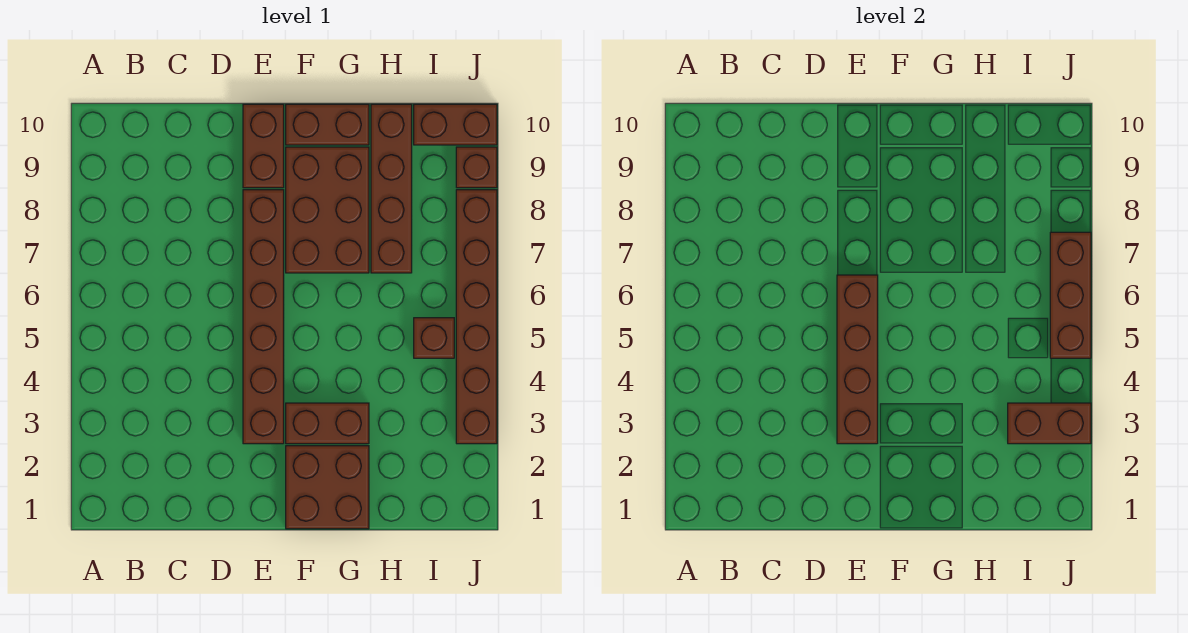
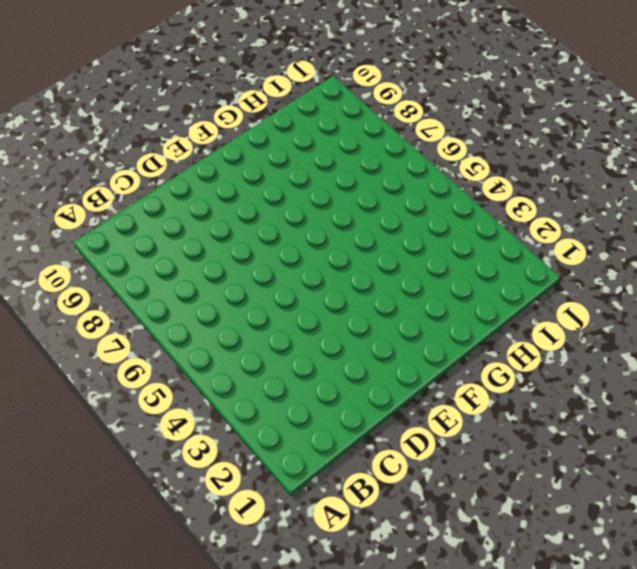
none -> brown brick E3:E8 level 1
none -> brown brick E9:E10 level 1
none -> brown brick F1:G2 level 1

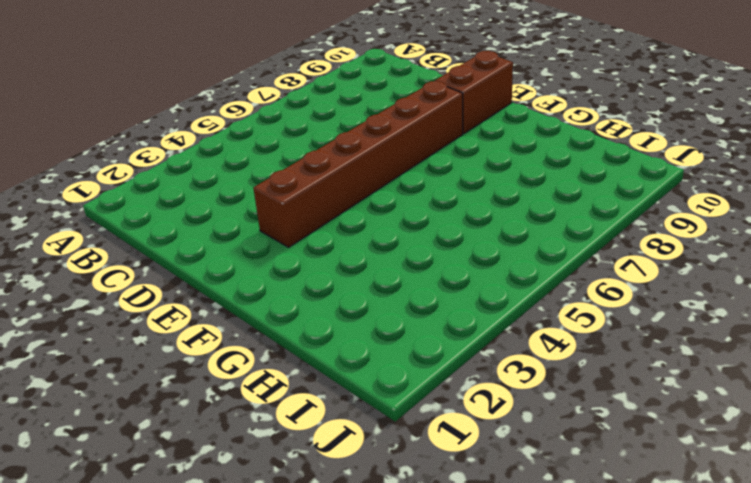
none -> brown brick F1:G2 level 1
none -> brown brick F3:G3 level 1
none -> brown brick F7:G9 level 1

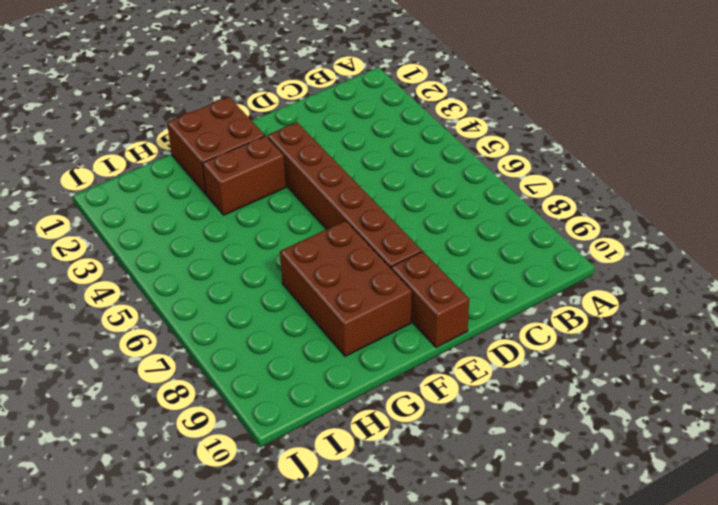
none -> brown brick F10:G10 level 1
none -> brown brick H7:H10 level 1
none -> brown brick I5 level 1

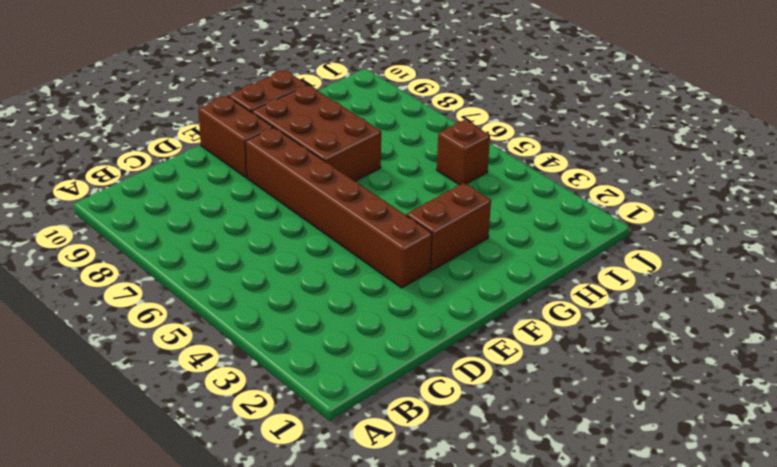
none -> brown brick F1:G2 level 1
none -> brown brick H7:H10 level 1
none -> brown brick I10:J10 level 1

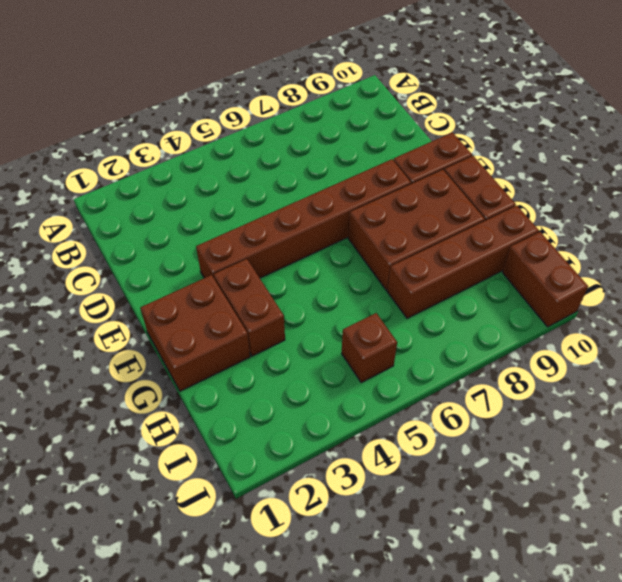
none -> brown brick J3:J8 level 1
none -> brown brick J9 level 1
none -> brown brick E3:E6 level 2

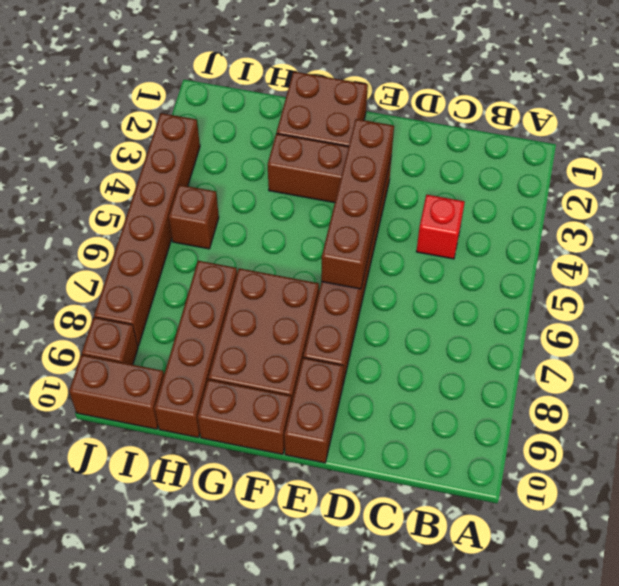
red brick C4 level 1 -> none
none -> brown brick I3:J3 level 2
none -> brown brick J5:J7 level 2

